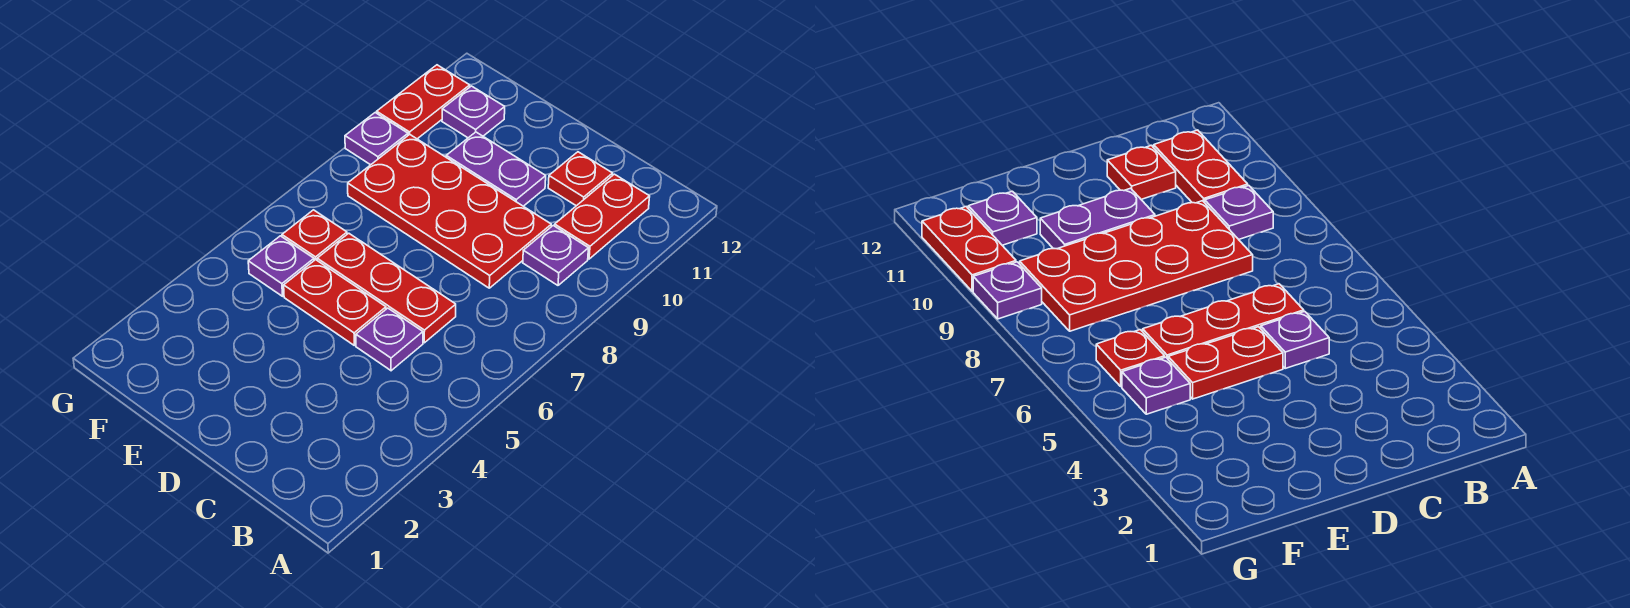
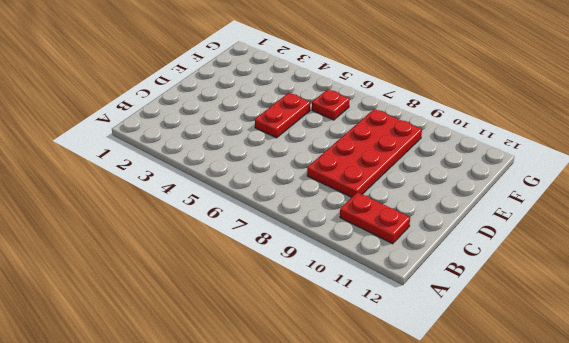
none -> purple plate B9 level 1
none -> purple plate C5 level 1
none -> red plate C6:E6 level 1

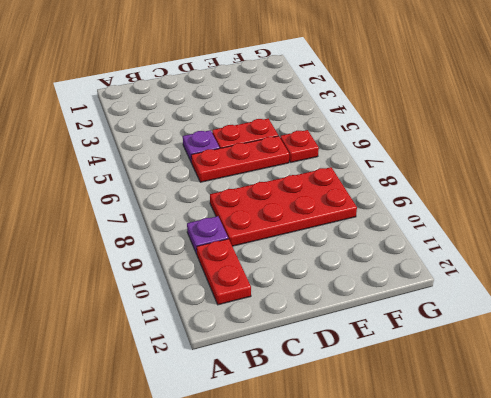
none -> red plate C11 level 1
none -> purple plate D10:E10 level 1
none -> purple plate F5 level 1

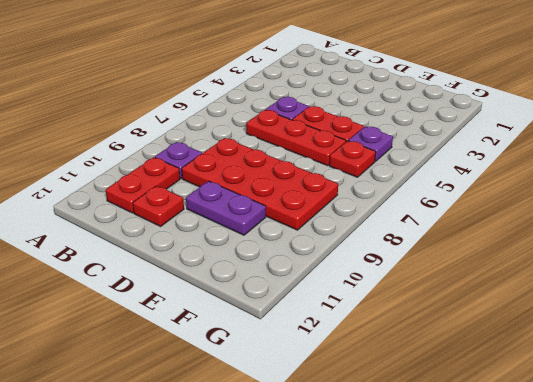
none -> purple plate F11 level 1
none -> purple plate G9 level 1
none -> red plate G10:G11 level 1

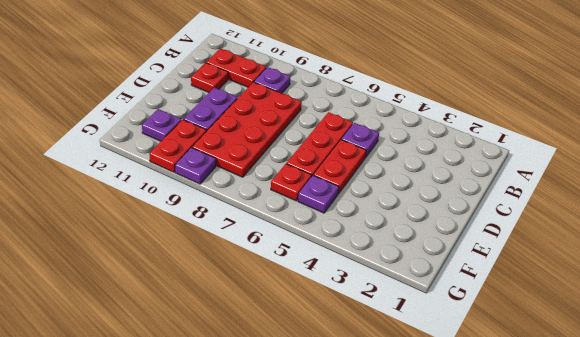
red plate F10:G10 level 1 -> red plate G10:G11 level 1

